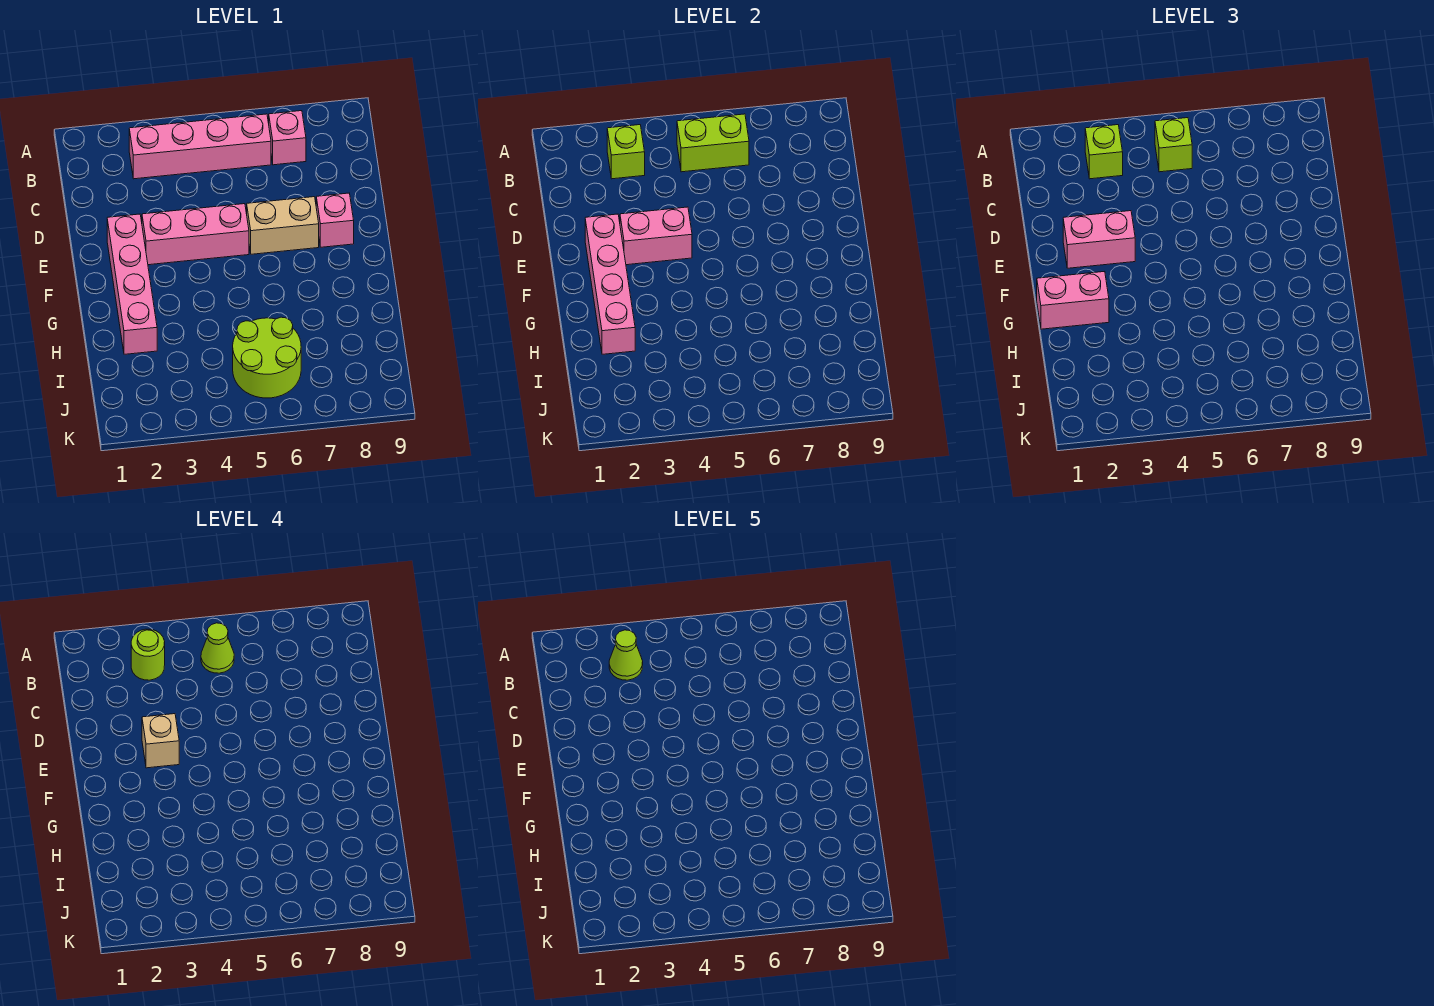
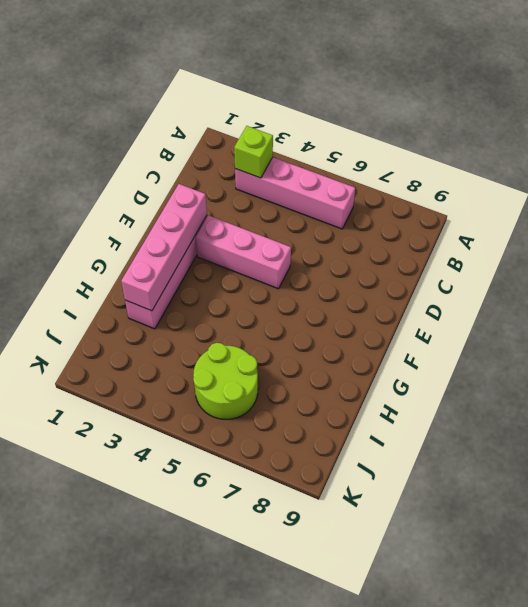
none -> pink brick B7 level 1
none -> tan brick E6:E7 level 1
none -> pink brick E8 level 1

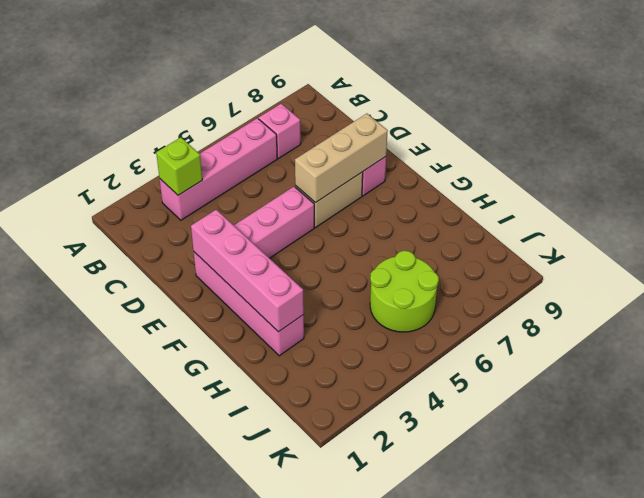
tan brick E6:E8 level 2 -> none
none -> lime brick B5:B6 level 2
none -> pink brick E3:E4 level 2
none -> lime brick B3 level 3

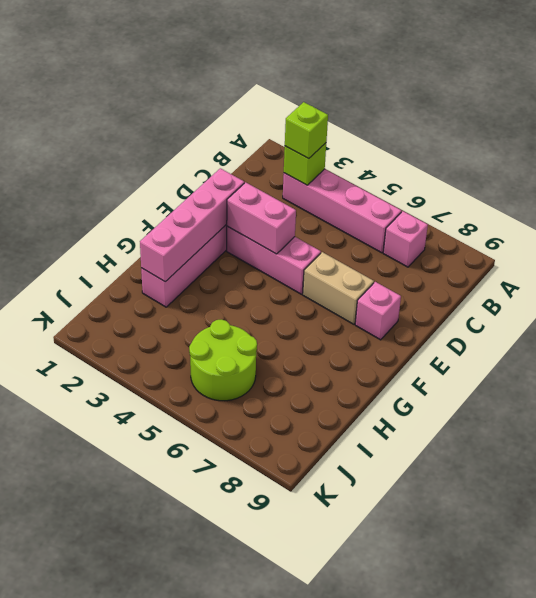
none -> lime brick B5:B6 level 2
none -> lime brick B5 level 3
none -> pink brick E2:E3 level 3

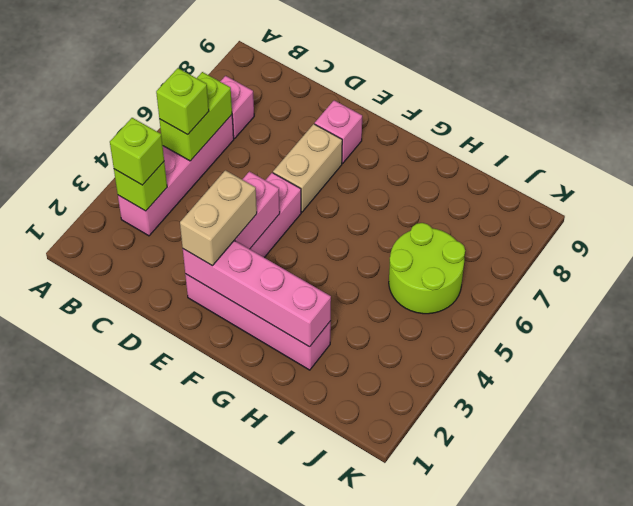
tan brick E2:E3 level 3 -> pink brick E2:E3 level 3
none -> pink brick G1:G2 level 3
none -> lime round brick B3 level 4
none -> lime cone B5 level 4

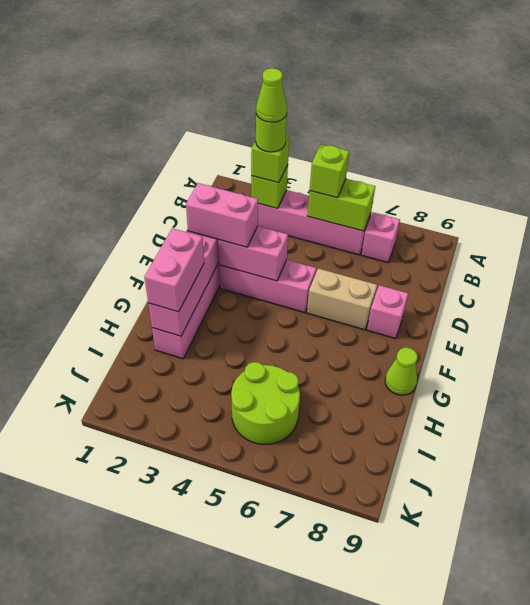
pink brick G2:H2 level 3 -> pink brick G1:G2 level 3
lime cone G9 level 1 -> lime cone B5 level 4
none -> tan brick E3 level 4

